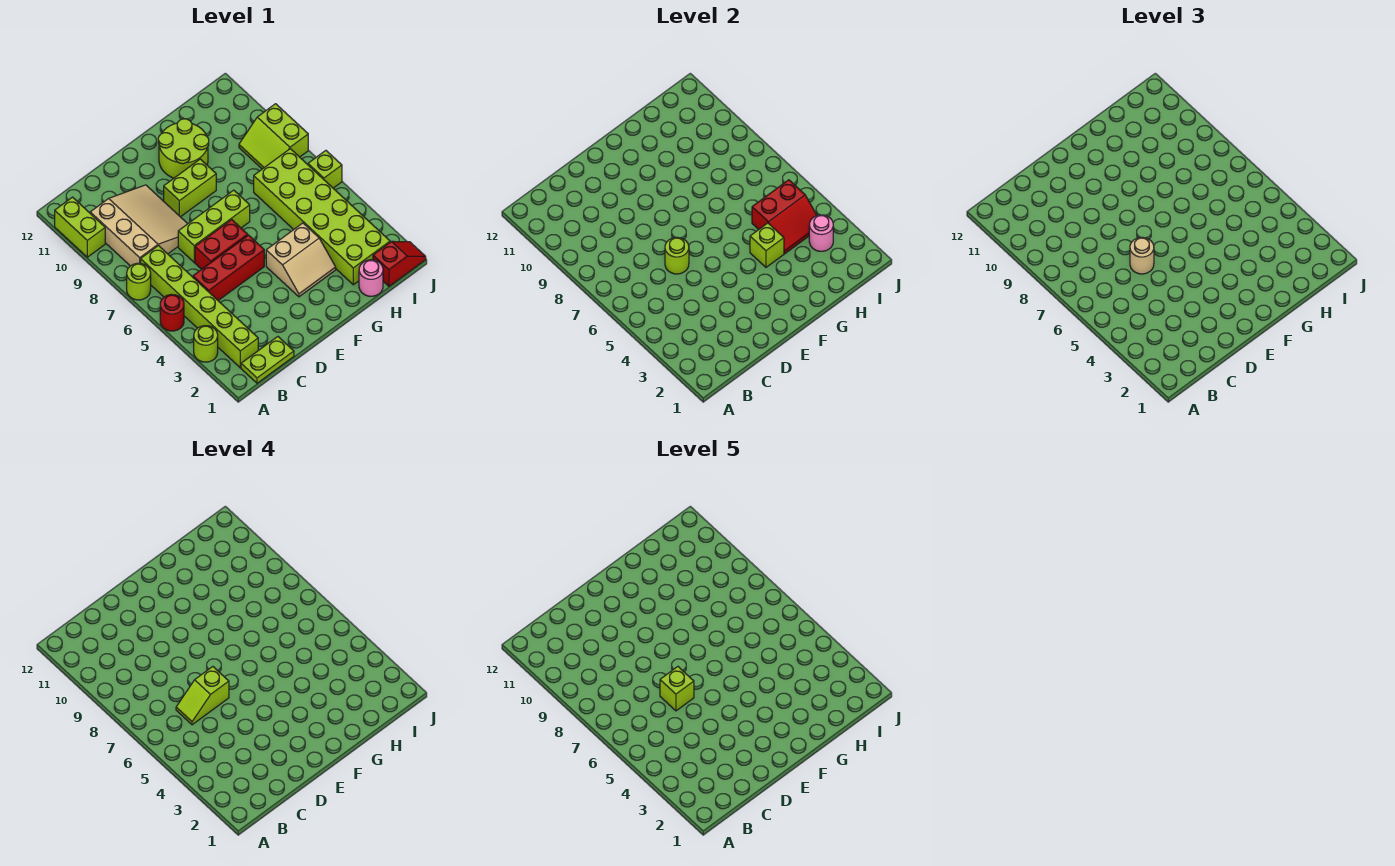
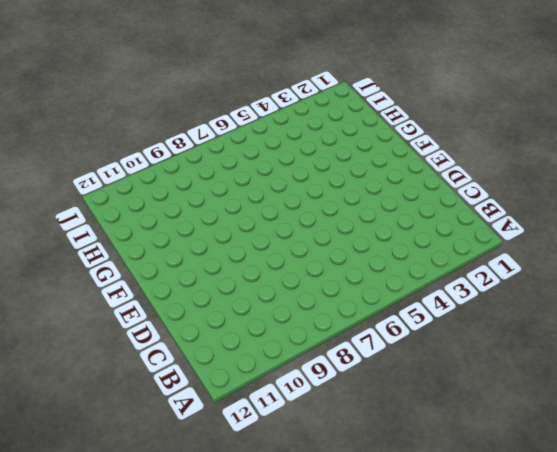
none -> lime round brick A3 level 1
none -> red round brick A5 level 1
none -> lime round brick A7 level 1

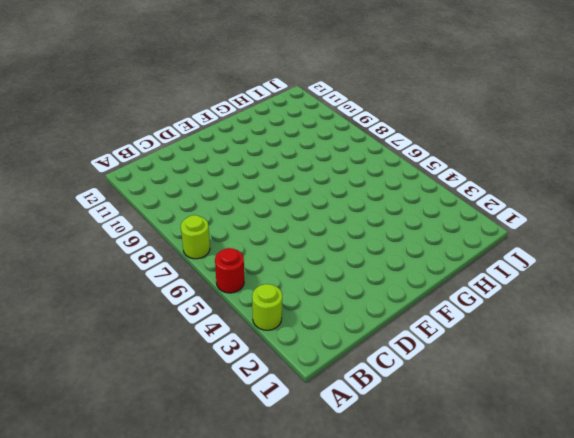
none -> lime brick A10:A11 level 1
none -> lime plate B1:C1 level 1
none -> lime brick B2:B7 level 1

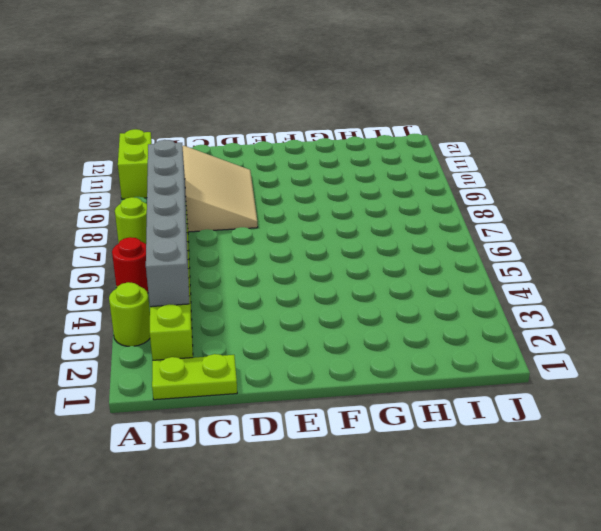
grey brick B3:B8 level 2 -> none
none -> red brick C5:E5 level 1
none -> red brick D6:E6 level 1
none -> lime brick D7:F7 level 1

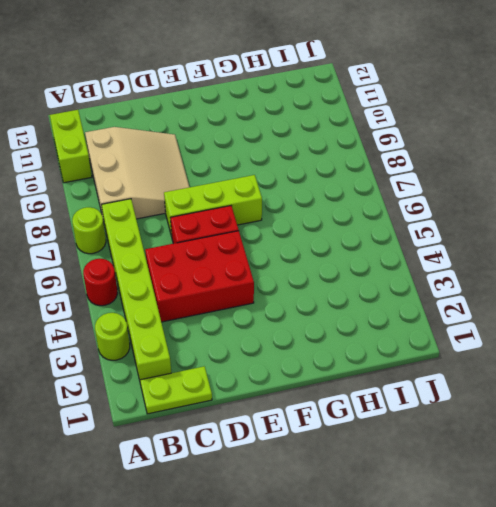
red brick C4:E5 level 1 -> red brick C5:E5 level 1
none -> lime brick E9:F9 level 1
none -> tan slope F3:G4 level 1 top 4
none -> lime round brick F10:G11 level 1

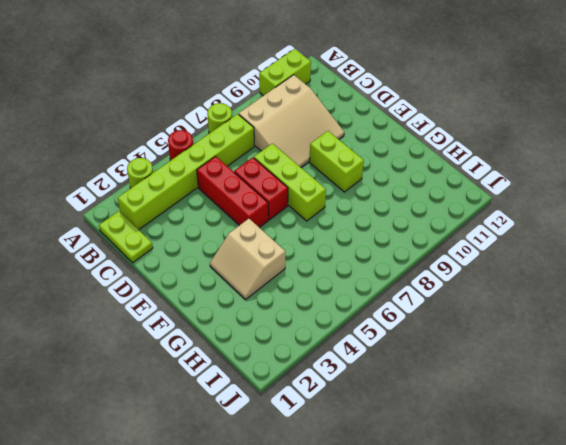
none -> lime round brick F10:G11 level 1
none -> pink round brick H1 level 1
none -> lime brick H2:I7 level 1

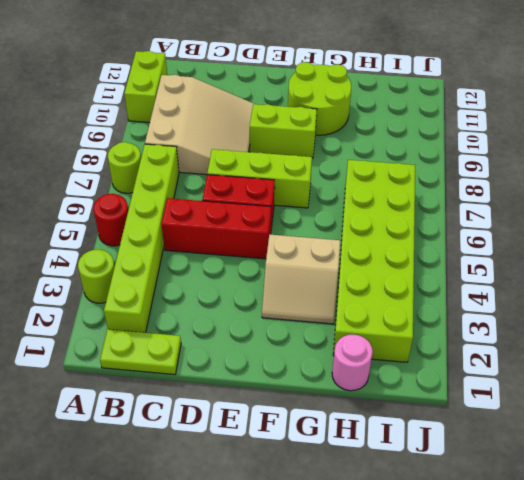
none -> red slope I1:J1 level 1 top I
none -> lime slope I8:J9 level 1 top J
none -> lime brick J6 level 1

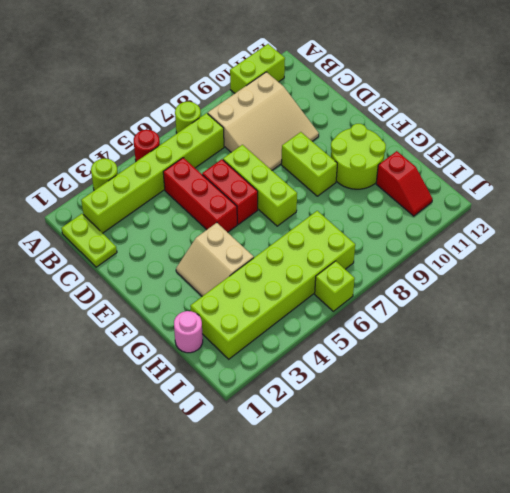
red slope H11:I11 level 1 top H -> red slope I1:J1 level 1 top I
none -> lime slope I8:J9 level 1 top J
none -> lime round brick D6 level 2
none -> lime brick G4 level 2

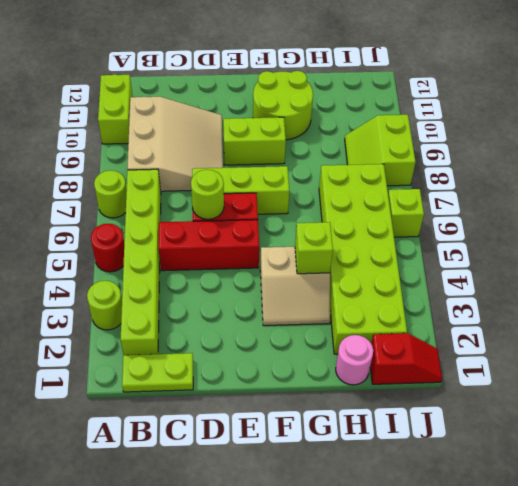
none -> red slope H4:I5 level 2 top 5
none -> pink round brick I3 level 2
none -> tan round brick D6 level 3

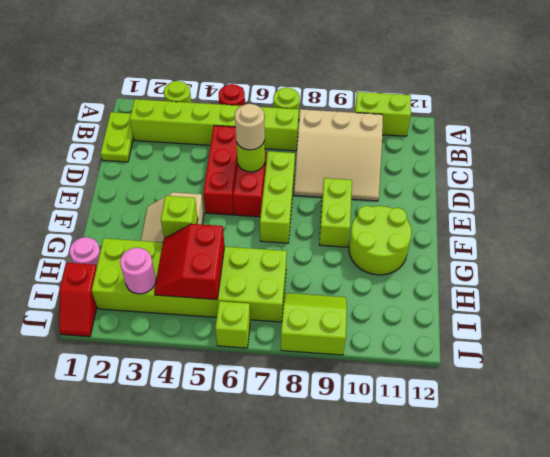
none -> lime slope C6:D6 level 4 top D
none -> lime brick D6 level 5

